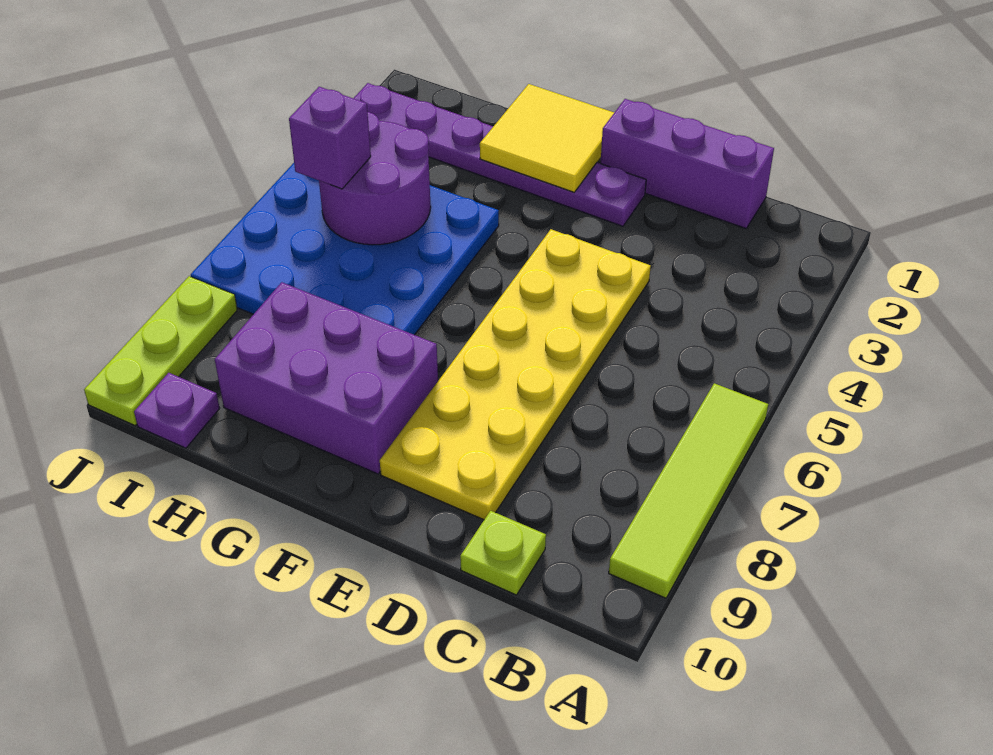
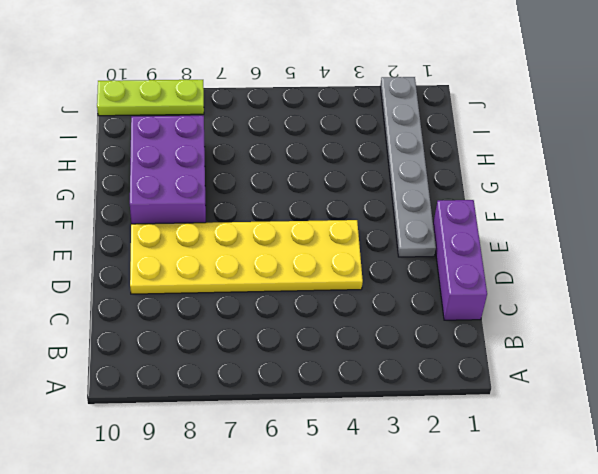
grey plate E2:J2 level 1 -> purple plate E2:J2 level 1
none -> lime tile A6:A9 level 1
none -> lime plate C10 level 1
none -> blue plate G4:J7 level 1

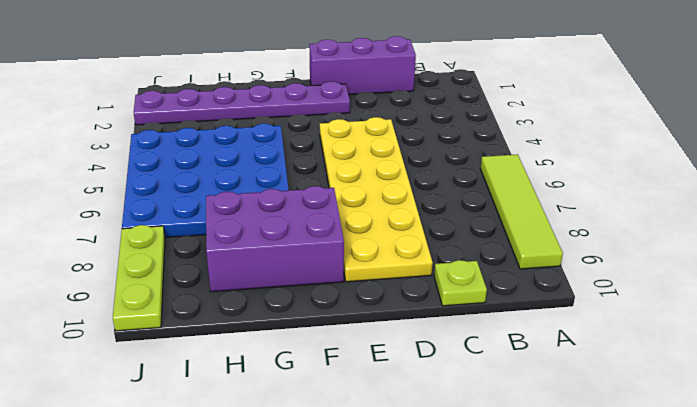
none -> purple plate I10 level 1
none -> yellow tile F1:G2 level 2
none -> purple round brick H4:I5 level 2

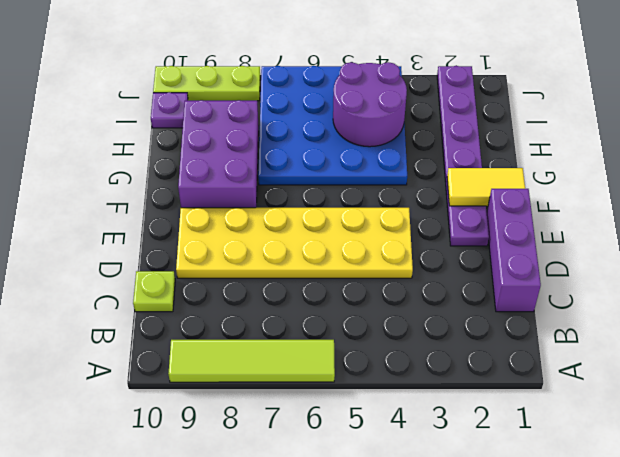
yellow tile F1:F2 level 2 -> yellow tile F1:G2 level 2
none -> purple brick I5 level 3

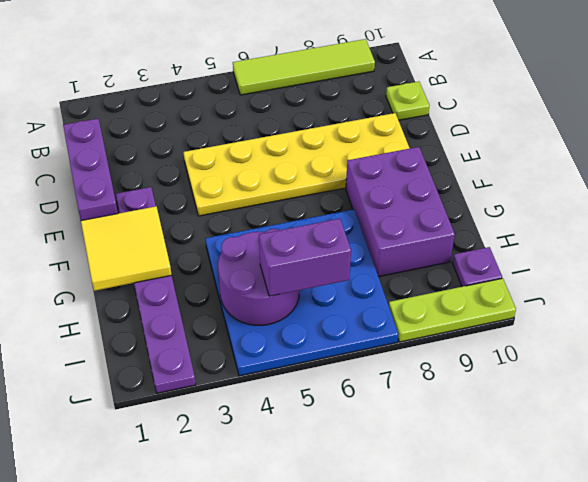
purple brick I5:I6 level 3 -> purple brick I5 level 3

